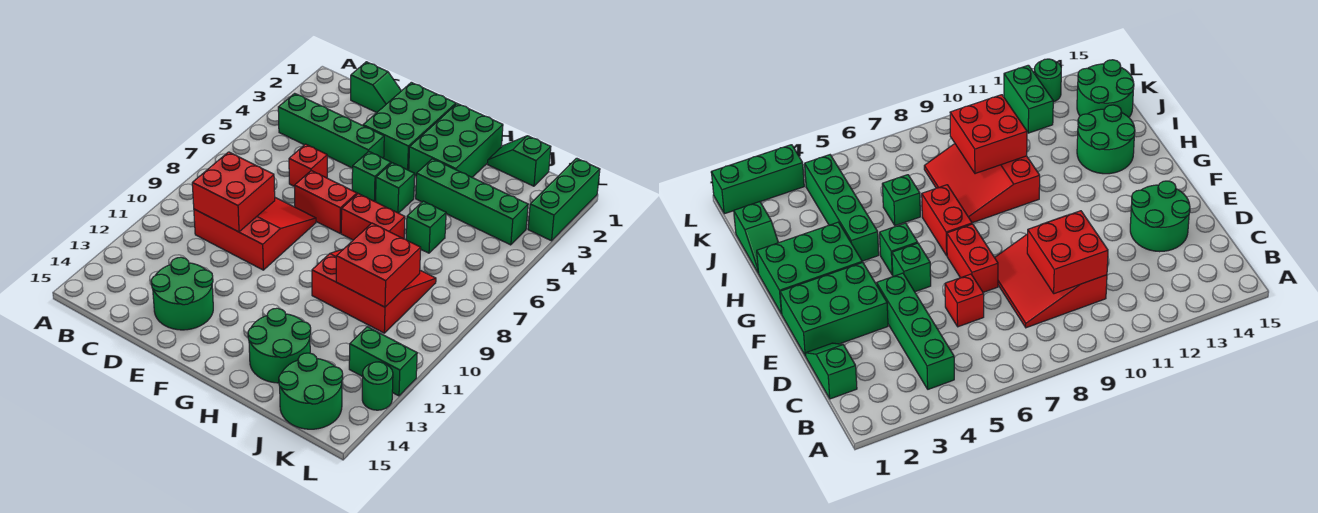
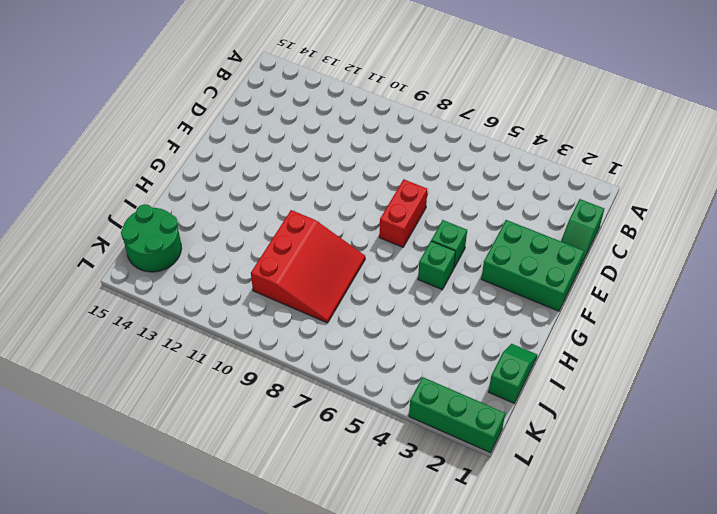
none -> green brick B4:E4 level 1
none -> red slope C8:E10 level 1 top 10
none -> red brick D6 level 1

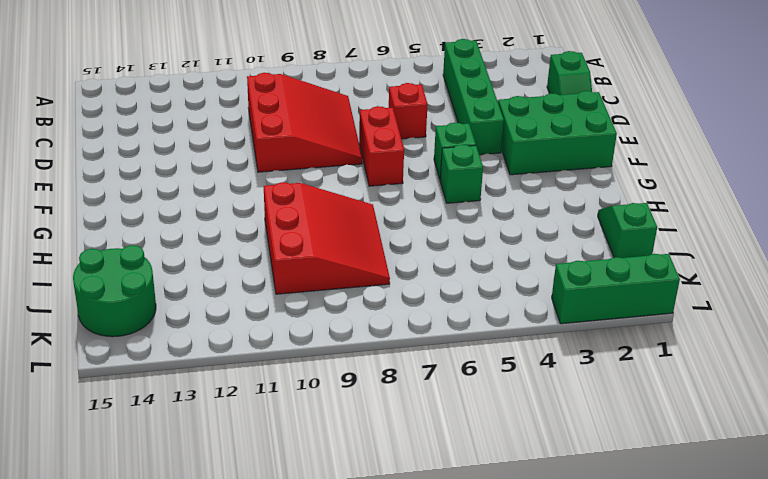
none -> green round brick D13:E14 level 1
none -> green brick G1:H3 level 1
none -> red brick G7:H7 level 1

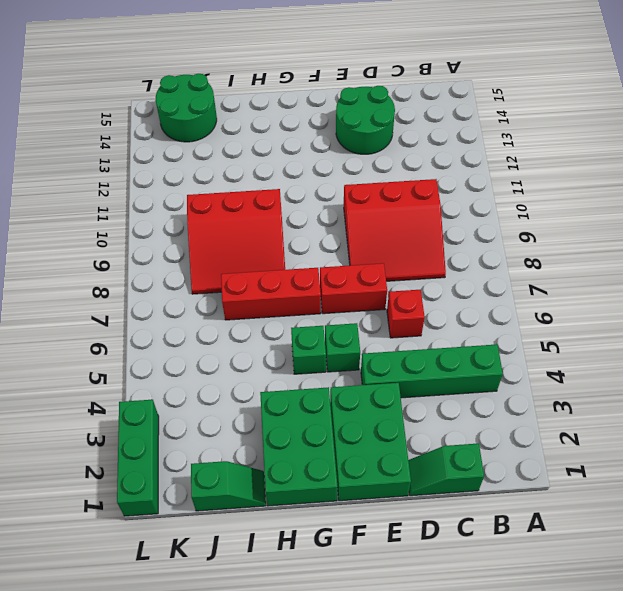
red brick G7:I7 level 1 -> red brick G7:H7 level 1
none -> green brick H4:K4 level 1
none -> green round brick H13:I14 level 1
none -> green brick I6 level 1

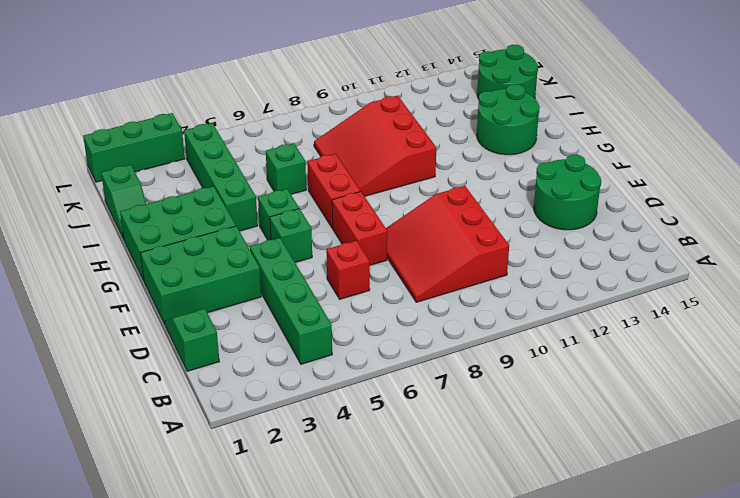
none -> green brick K12:L12 level 1
none -> green round brick L13 level 1
none -> red brick C9:D10 level 2

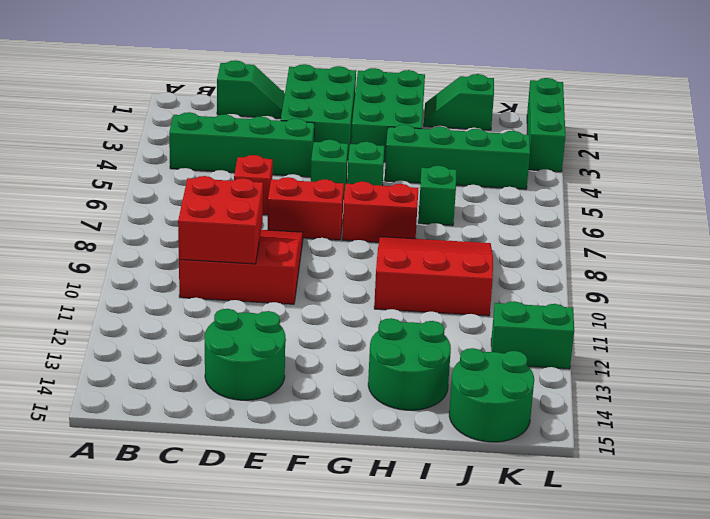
none -> green round brick L13 level 1
none -> red brick I9:J10 level 2

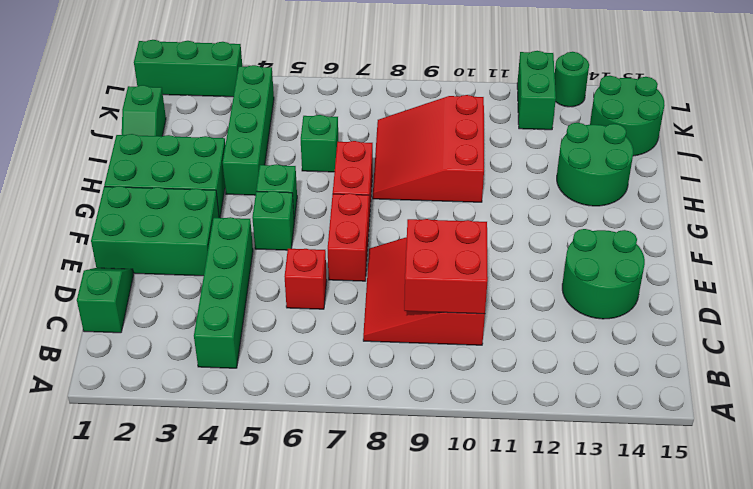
none -> red brick I9:J10 level 2

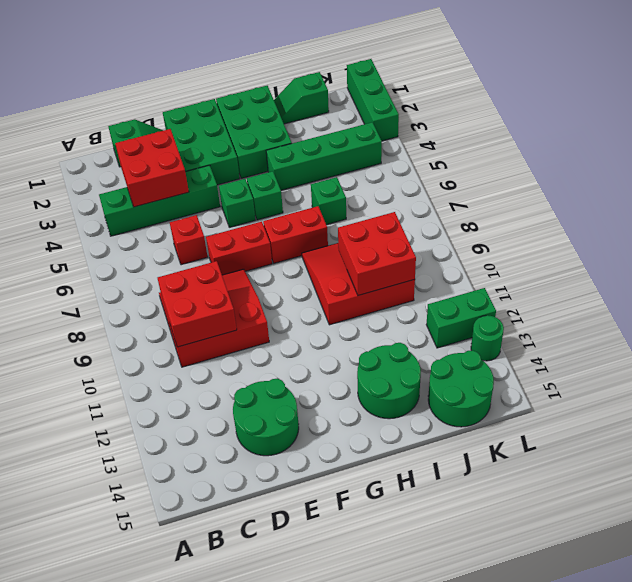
red brick C3:D4 level 2 -> none

